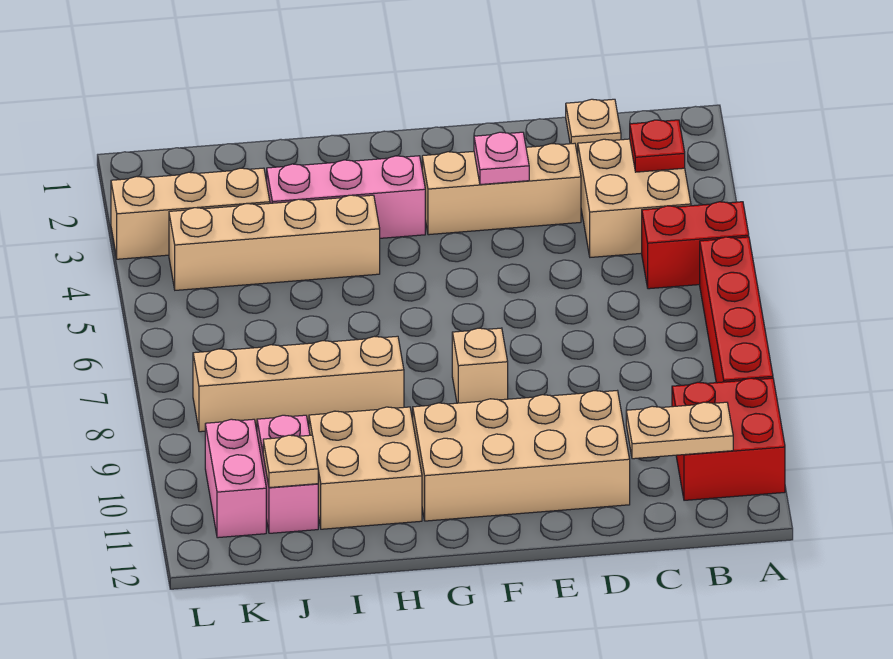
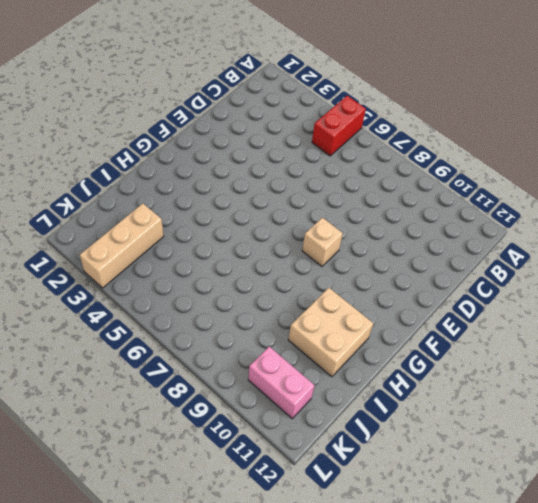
none -> red brick A6:A9 level 1
none -> red brick A10:B11 level 1
none -> tan brick B3:C4 level 1

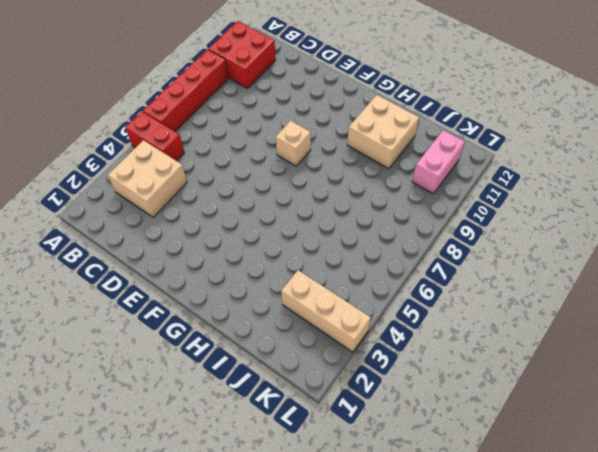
none -> tan plate C1 level 1
none -> tan brick D3:F3 level 1
none -> tan brick D10:G11 level 1

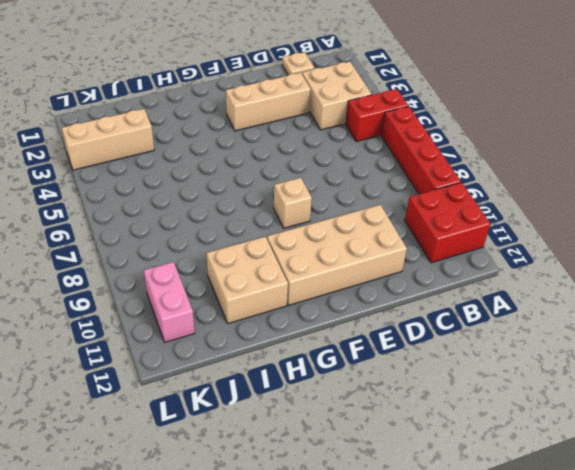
none -> pink brick G3:I3 level 1
none -> tan brick H4:K4 level 1
none -> tan brick H8:K8 level 1

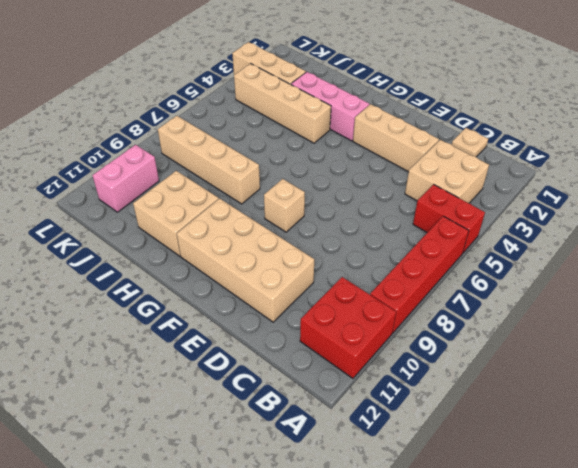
none -> pink brick J10:J11 level 1
none -> red plate B3 level 2
none -> tan plate B11:C11 level 2

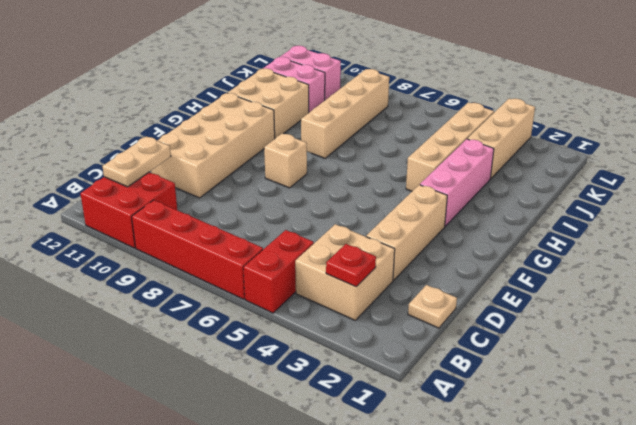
none -> pink plate E3 level 2
none -> tan plate J11 level 2

